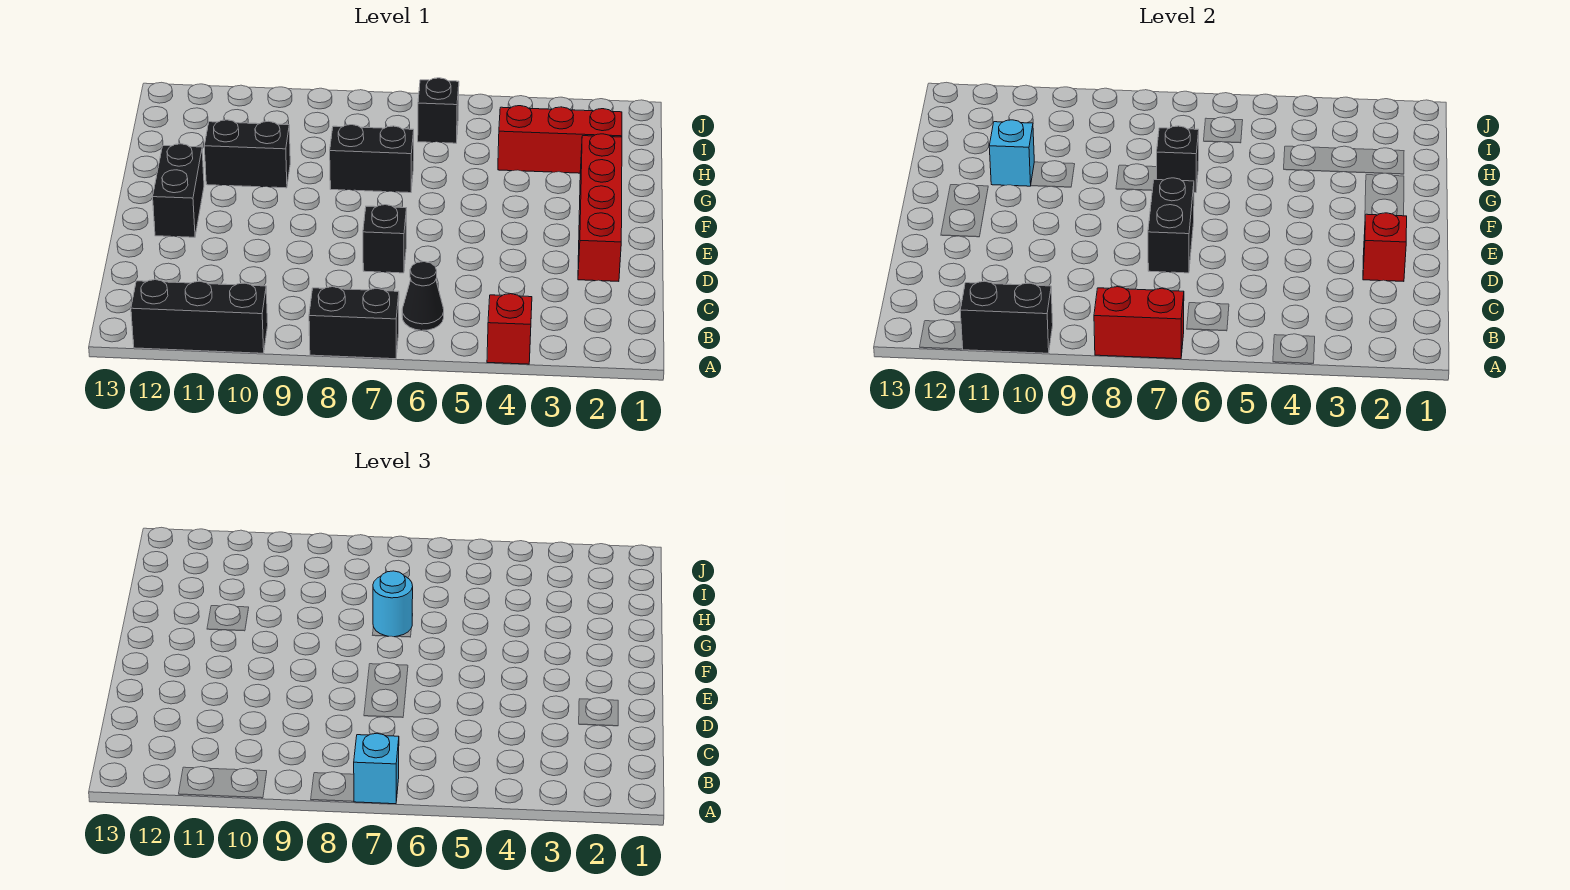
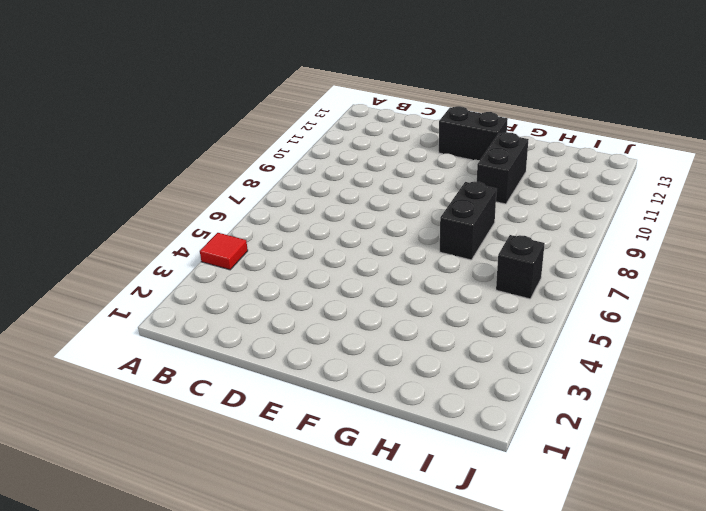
red tile A4 level 1 -> red brick A4 level 1
none -> black brick A7:A8 level 1
none -> black brick A10:A12 level 1
none -> black cone B6 level 1

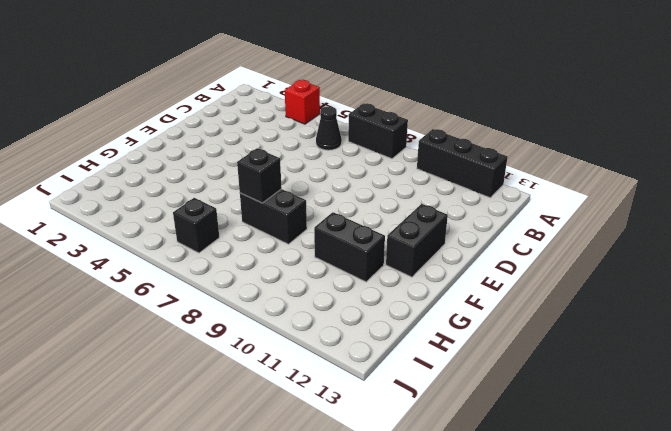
none -> red brick D2:G2 level 1
none -> black brick D7 level 1
none -> red brick H2:H4 level 1

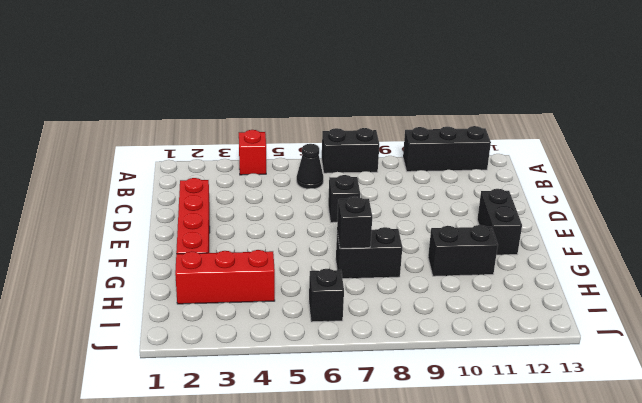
none -> red brick A7:A8 level 2
none -> black brick A10:A11 level 2
none -> red brick D2 level 2

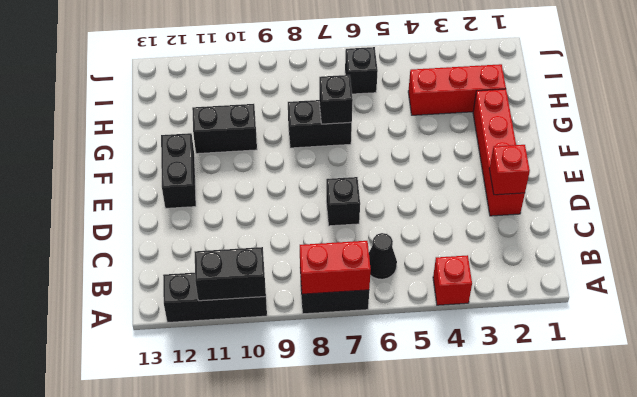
none -> black brick D7:E7 level 2
none -> cyan brick G11 level 2
none -> cyan brick A7 level 3

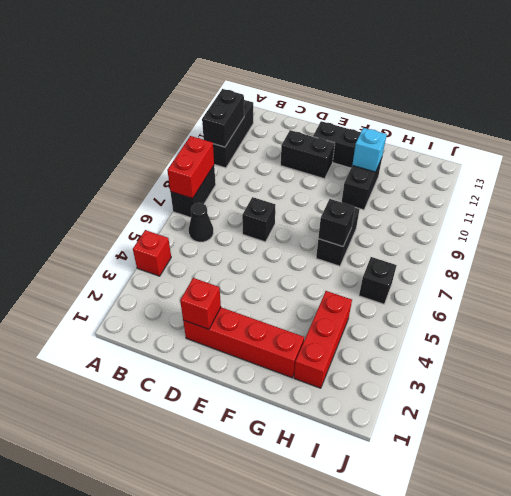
black brick D11:E11 level 1 -> black brick D7:E7 level 2
none -> cyan brick A7 level 3
none -> cyan round brick G7 level 3

